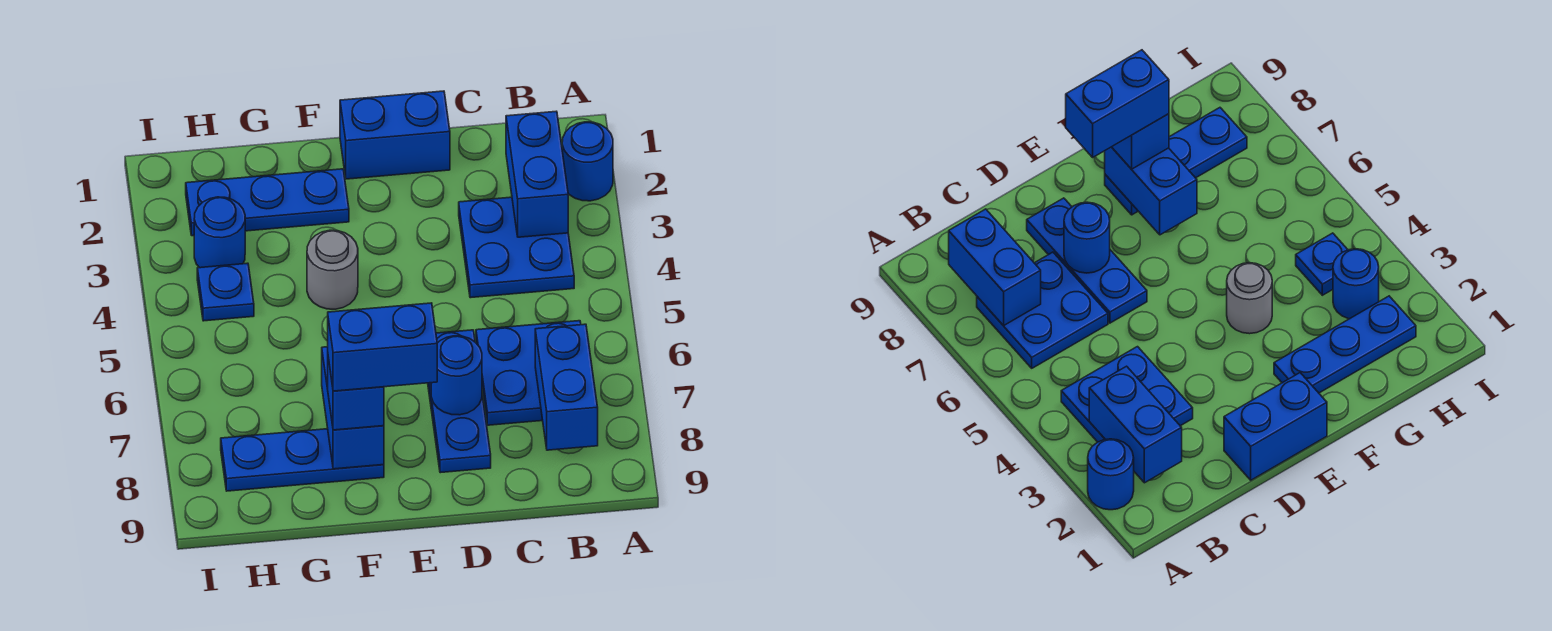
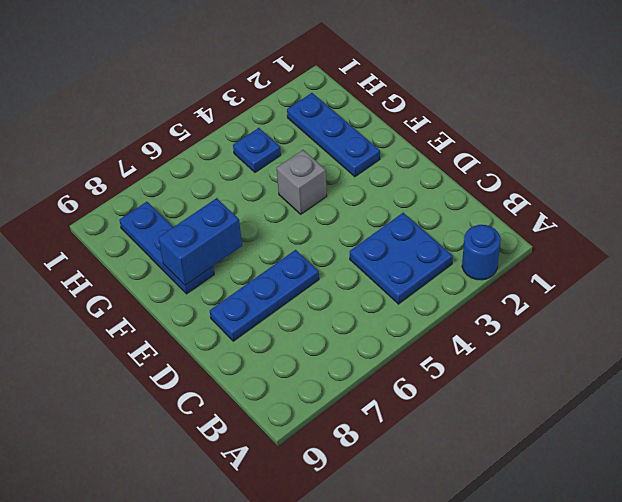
grey brick F4 level 1 -> grey round brick F4 level 1
none -> blue plate B6:C7 level 1
none -> blue brick D1:E1 level 1
none -> blue round brick H3 level 1

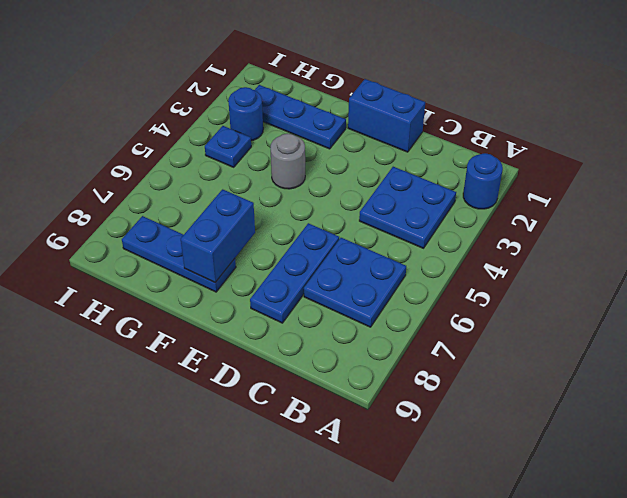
none -> blue brick B2:B3 level 2
none -> blue brick B7:B8 level 2
none -> blue round brick D7 level 2

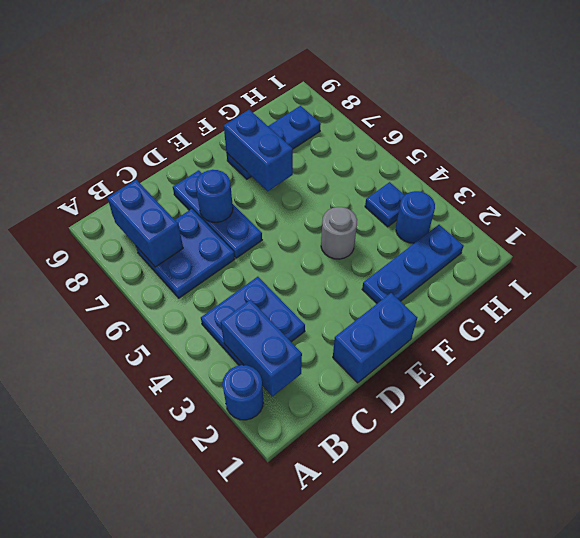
none -> blue brick F8 level 3
none -> blue brick E8:F8 level 4

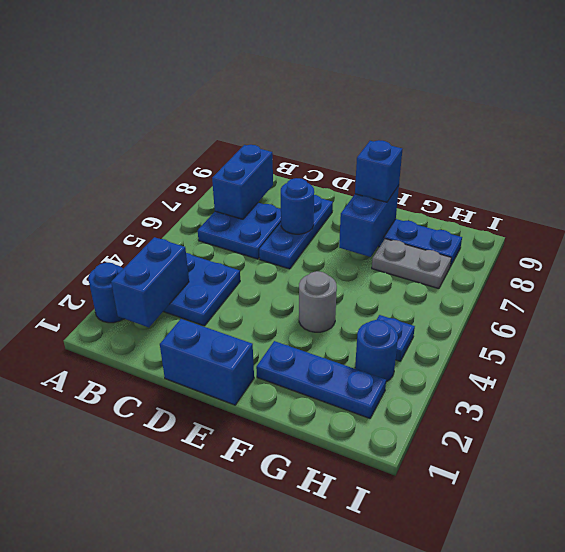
grey plate G7:H7 level 1 -> none
none -> blue brick E8:F8 level 4

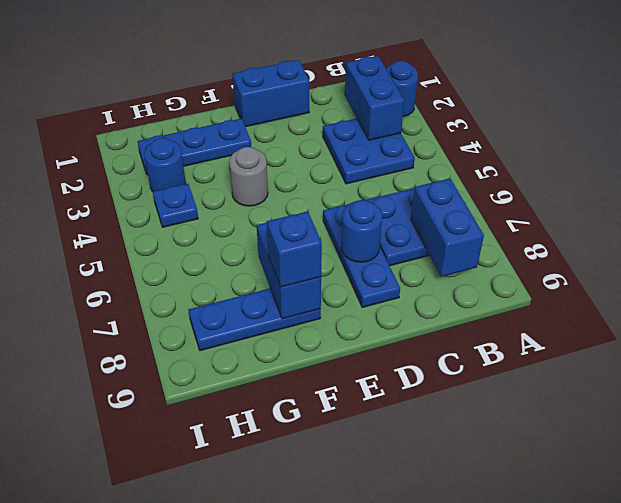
none -> blue brick E8:F8 level 4

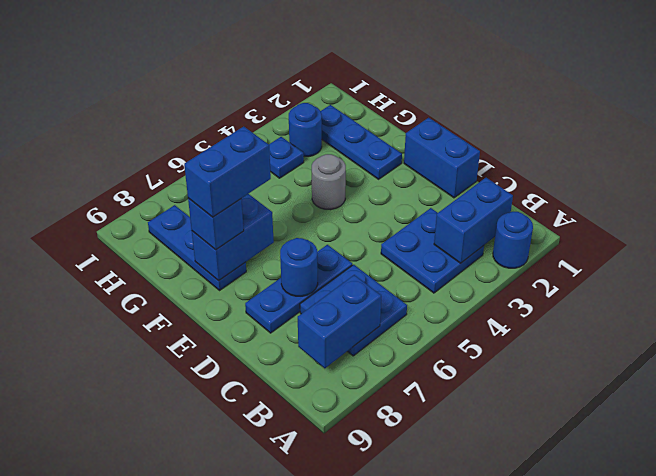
blue brick F7:F8 level 4 -> blue brick E8:F8 level 4

